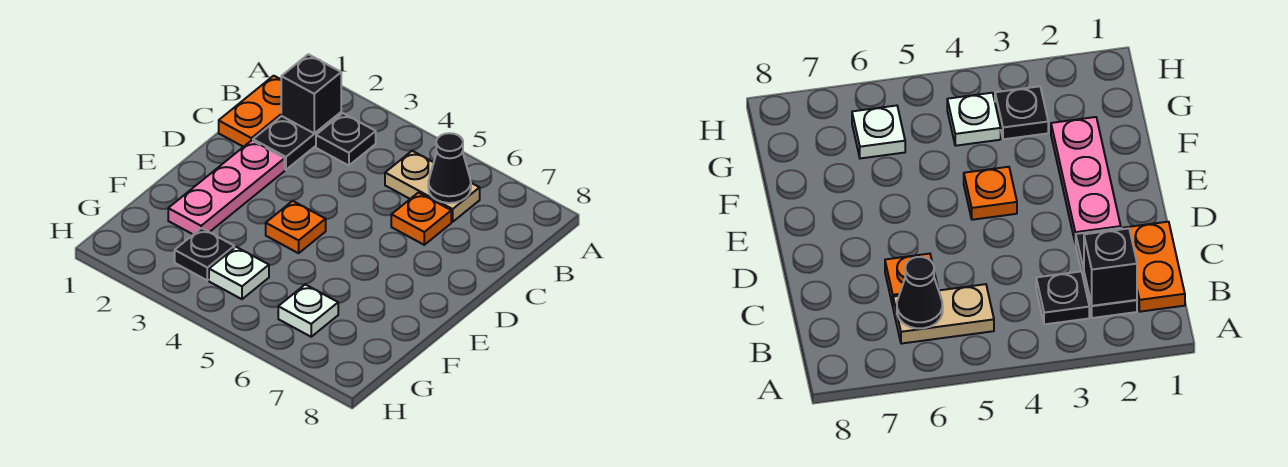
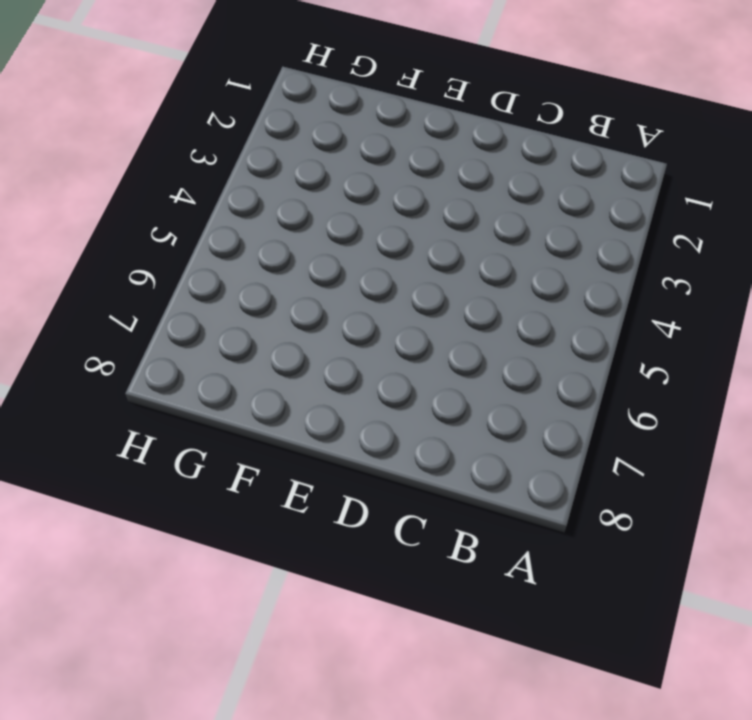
none -> orange plate B1:C1 level 1
none -> black plate B2:C2 level 1
none -> black plate B3 level 1

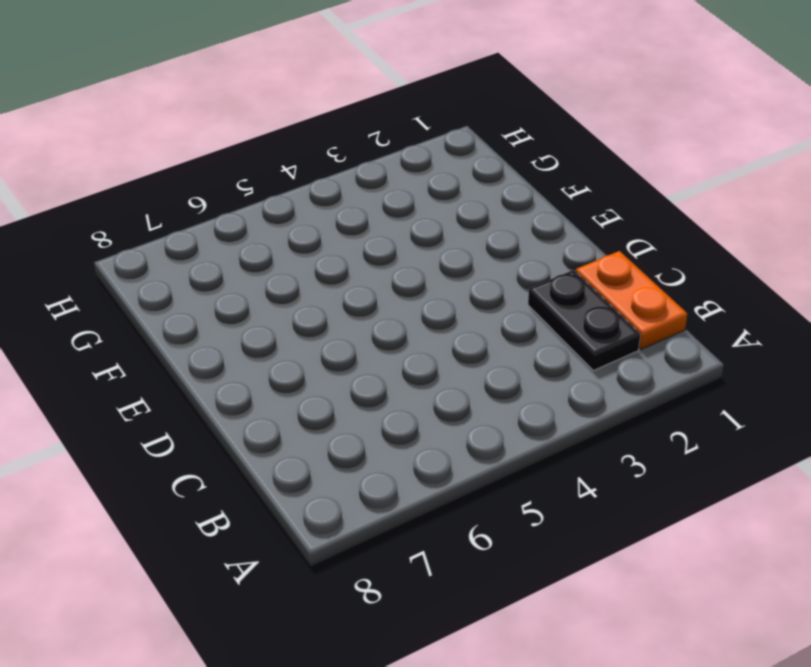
none -> black plate B3 level 1
none -> tan plate B5:B6 level 1
none -> orange plate C6 level 1

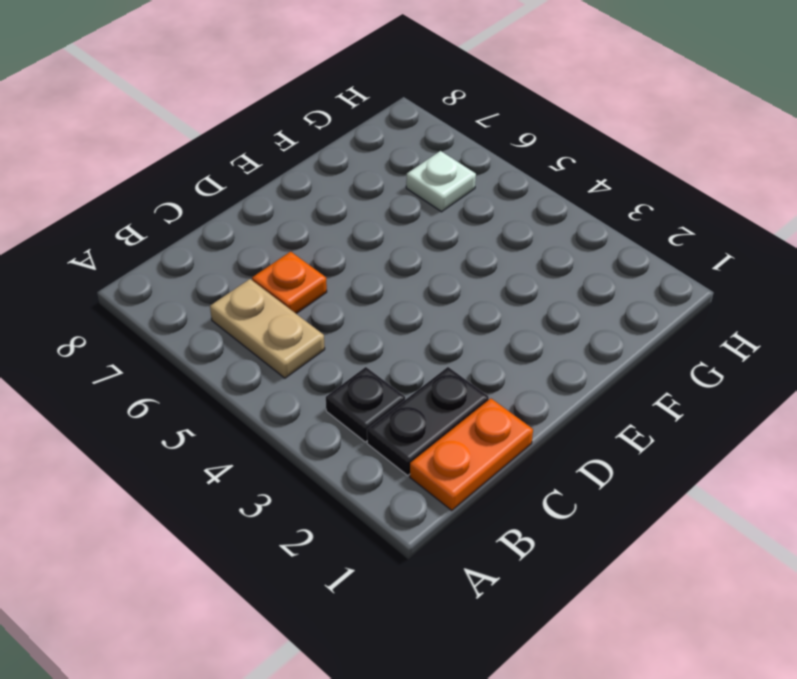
none -> pink plate D2:F2 level 1
none -> orange plate E4 level 1
none -> black plate G3 level 1

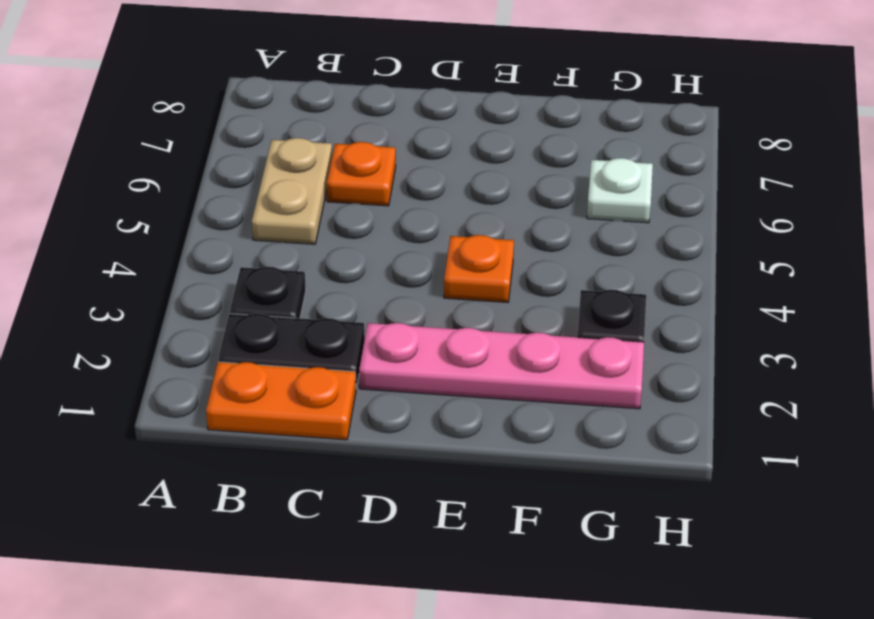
pink plate D2:G2 level 1 -> pink plate D2:F2 level 1
none -> white plate G4 level 1
none -> black brick B2 level 2
none -> black cone B6 level 2

